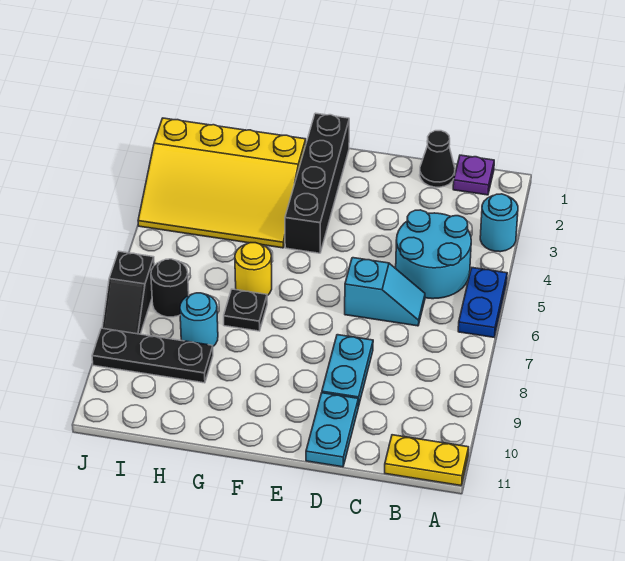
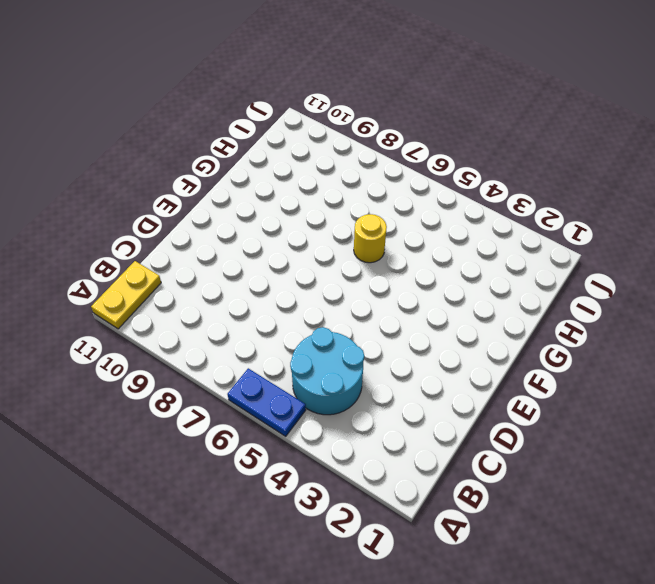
none -> cyan round brick A3 level 1
none -> purple plate B1 level 1
none -> black cone C1 level 1

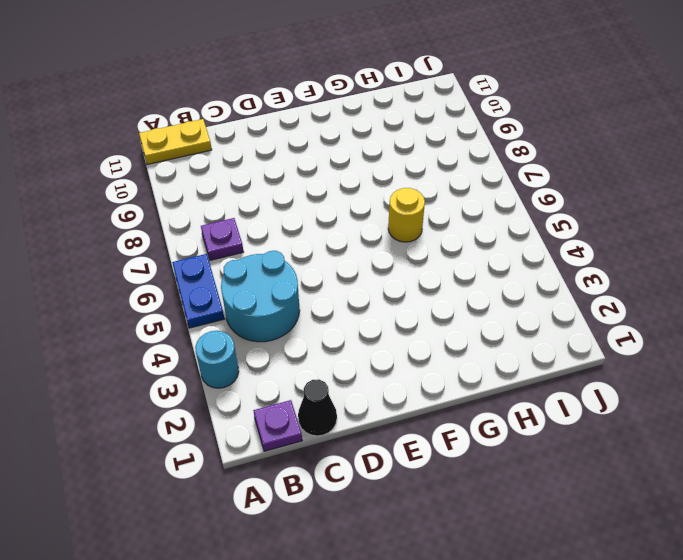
purple plate B7 level 1 -> none
none -> cyan slope C6:D6 level 1 top D
none -> cyan plate D8:D9 level 1
none -> cyan plate D10:D11 level 1

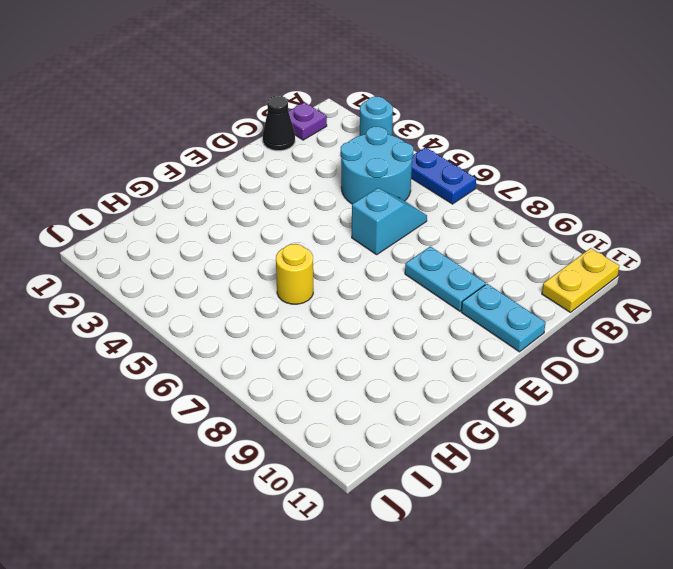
none -> black brick F1:F4 level 1
none -> yellow slope G2:J4 level 1 top 2
none -> black plate G7 level 1

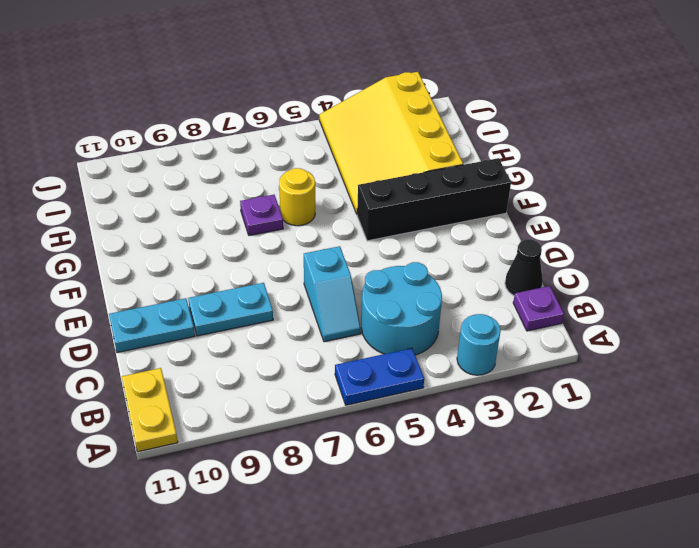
purple plate G7 level 1 -> black plate G7 level 1
none -> cyan round brick H8 level 1
none -> black plate H9:J9 level 1
none -> black round brick I7 level 1

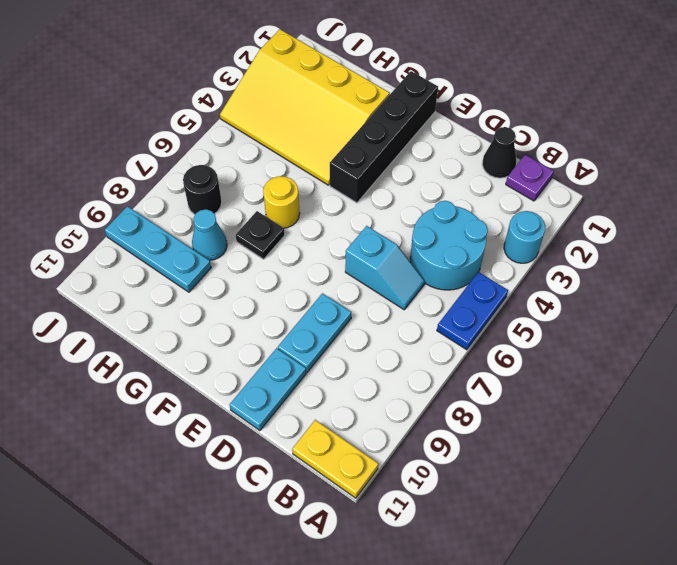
cyan cone H8 level 1 -> cyan round brick H8 level 1
cyan plate H9:J9 level 1 -> black plate H9:J9 level 1
none -> black slope J7:J8 level 1 top 7

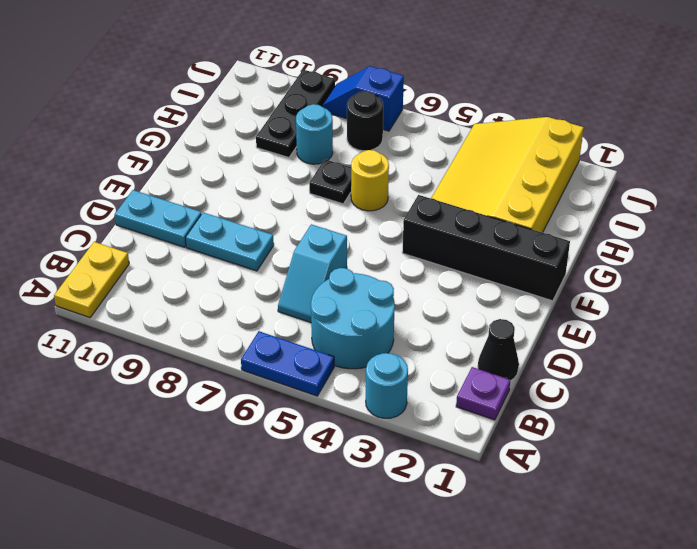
blue slope J7:J8 level 1 top 7 -> black slope J7:J8 level 1 top 7

